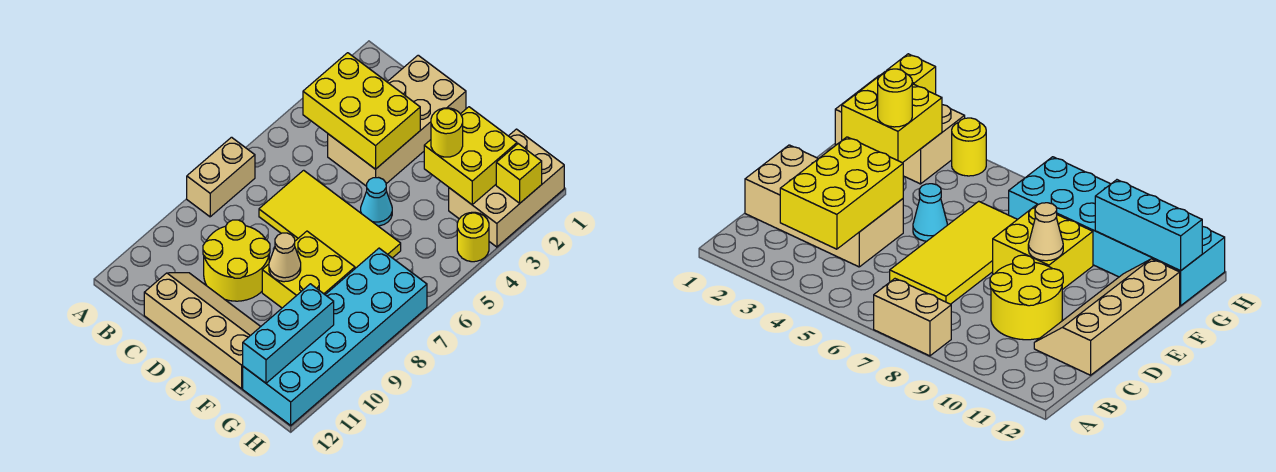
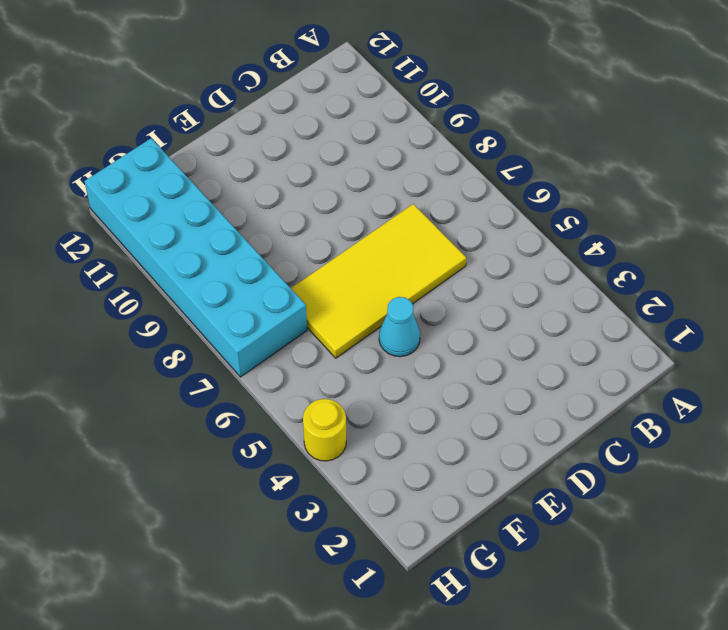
none -> tan brick A7:A8 level 1
none -> tan brick C1:D4 level 1
none -> yellow round brick C9:D10 level 1

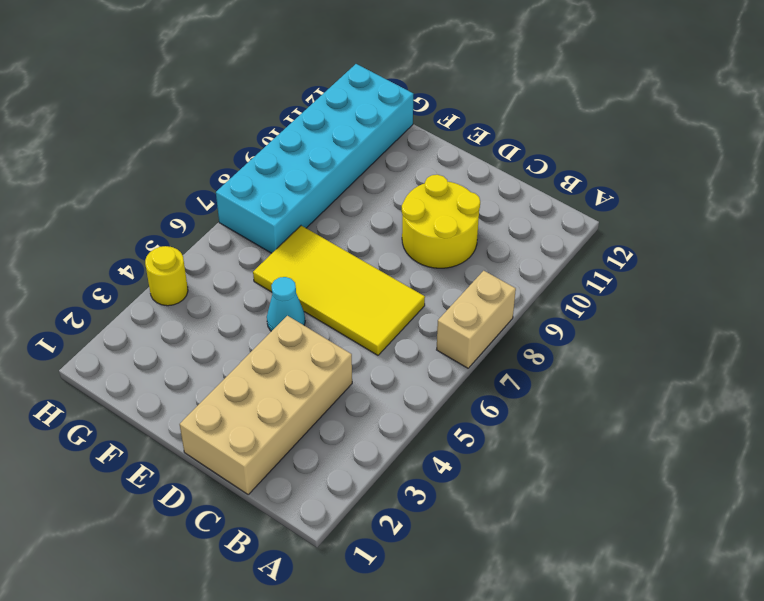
none -> tan slope C11:F12 level 1 top 12
none -> yellow brick E8:F9 level 1
none -> tan brick G1:H3 level 1

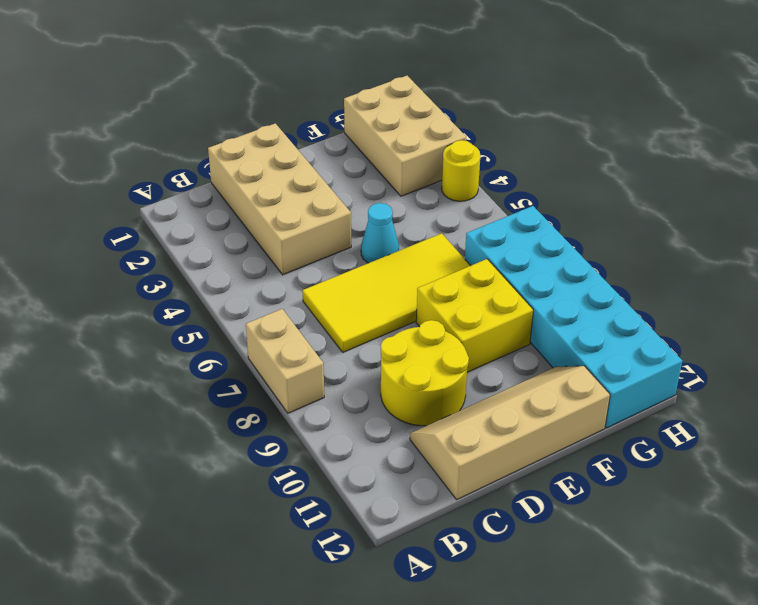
none -> yellow brick B3:D4 level 2
none -> tan cone E9 level 2
none -> yellow brick F2:G3 level 2

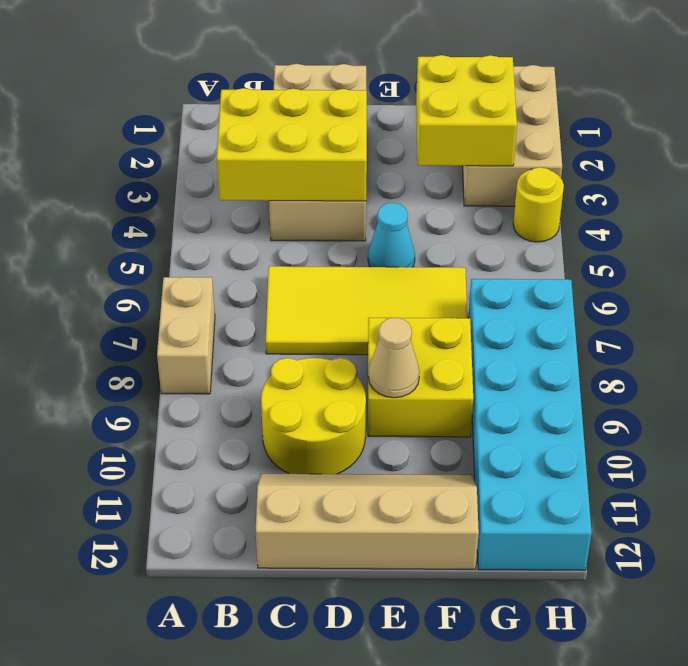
none -> cyan brick G10:G12 level 2
none -> yellow brick H2 level 2
none -> yellow round brick F3 level 3

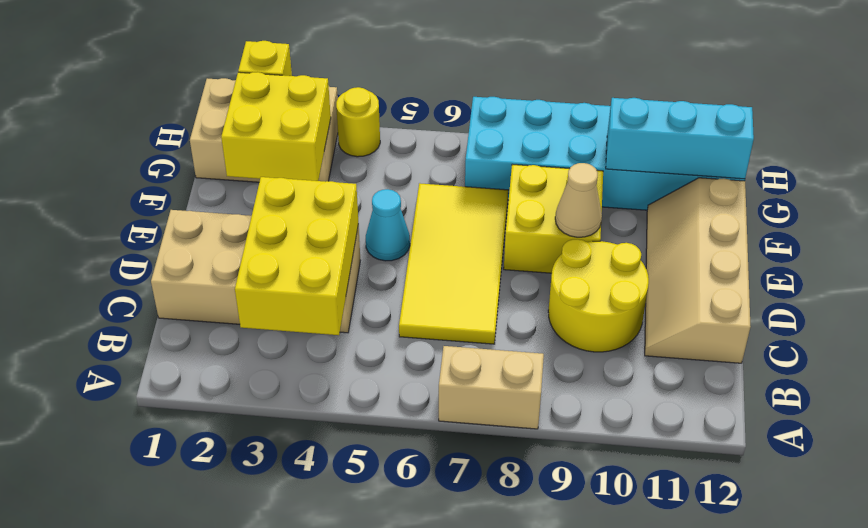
none -> yellow round brick F3 level 3

